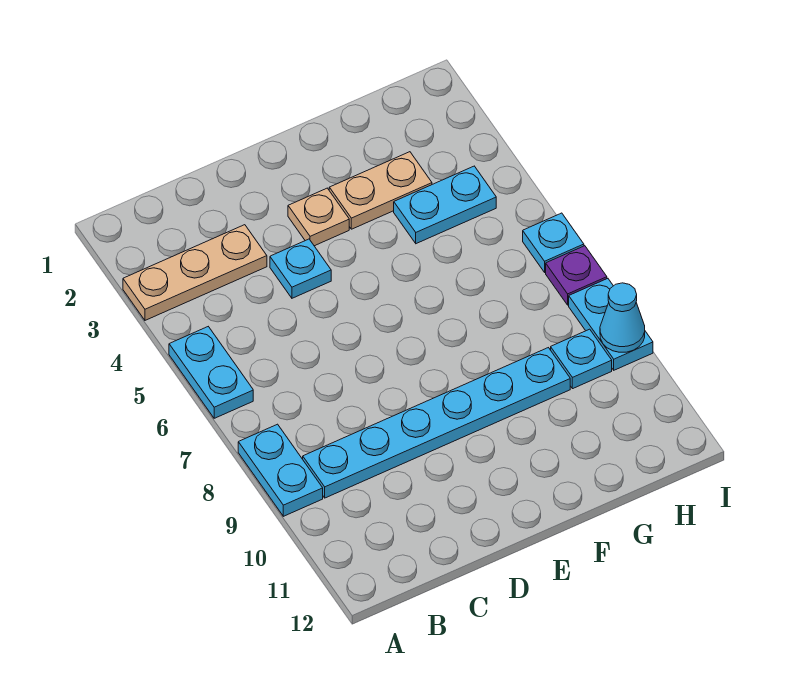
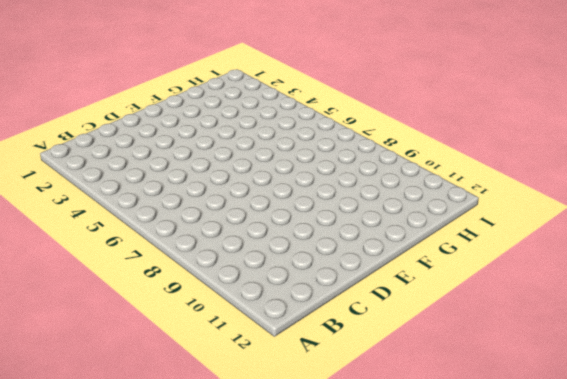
none -> tan plate A3:C3 level 1
none -> cyan plate A5:A6 level 1
none -> cyan plate A8:A9 level 1

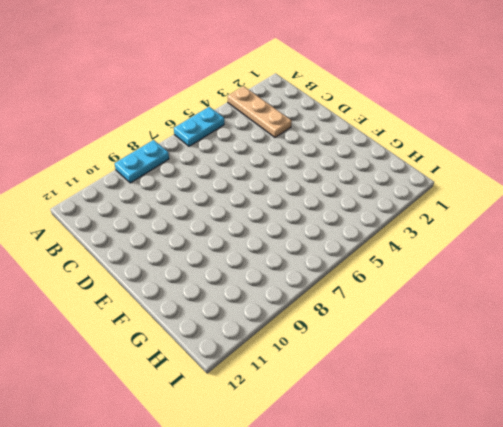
none -> cyan plate B9:G9 level 1
none -> cyan plate D4 level 1
none -> tan plate E3 level 1

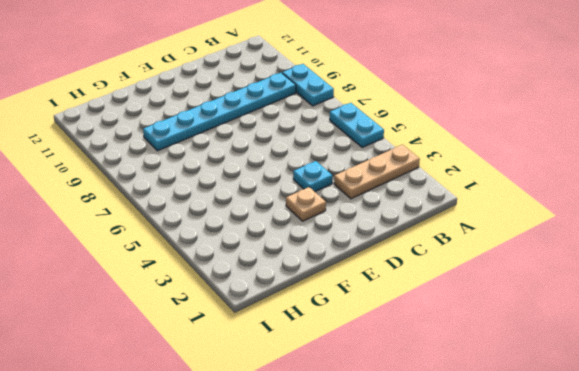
none -> tan plate F3:G3 level 1
none -> cyan plate G4:H4 level 1
none -> cyan plate H9 level 1

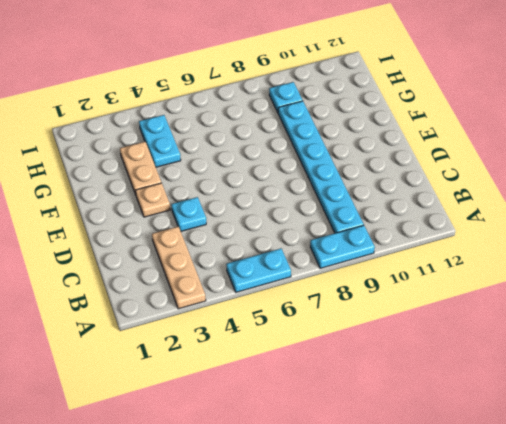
none -> cyan plate I6 level 1
none -> purple plate I7 level 1
none -> cyan plate I8:I9 level 1

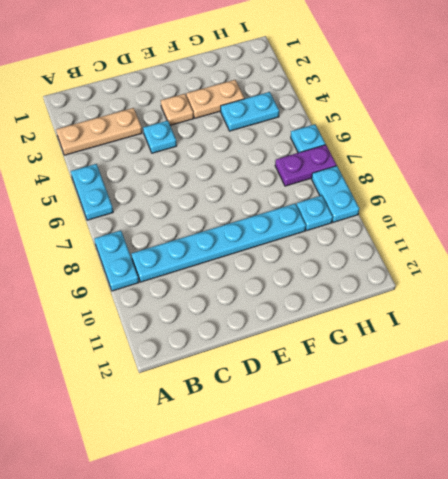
purple plate H7:I7 level 1 -> purple plate I7 level 1
none -> cyan cone I9 level 2

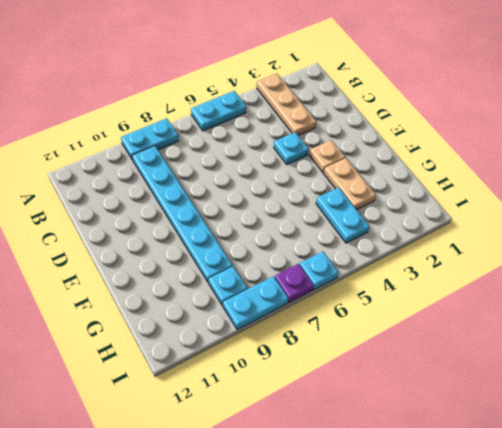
none -> cyan cone I9 level 2

